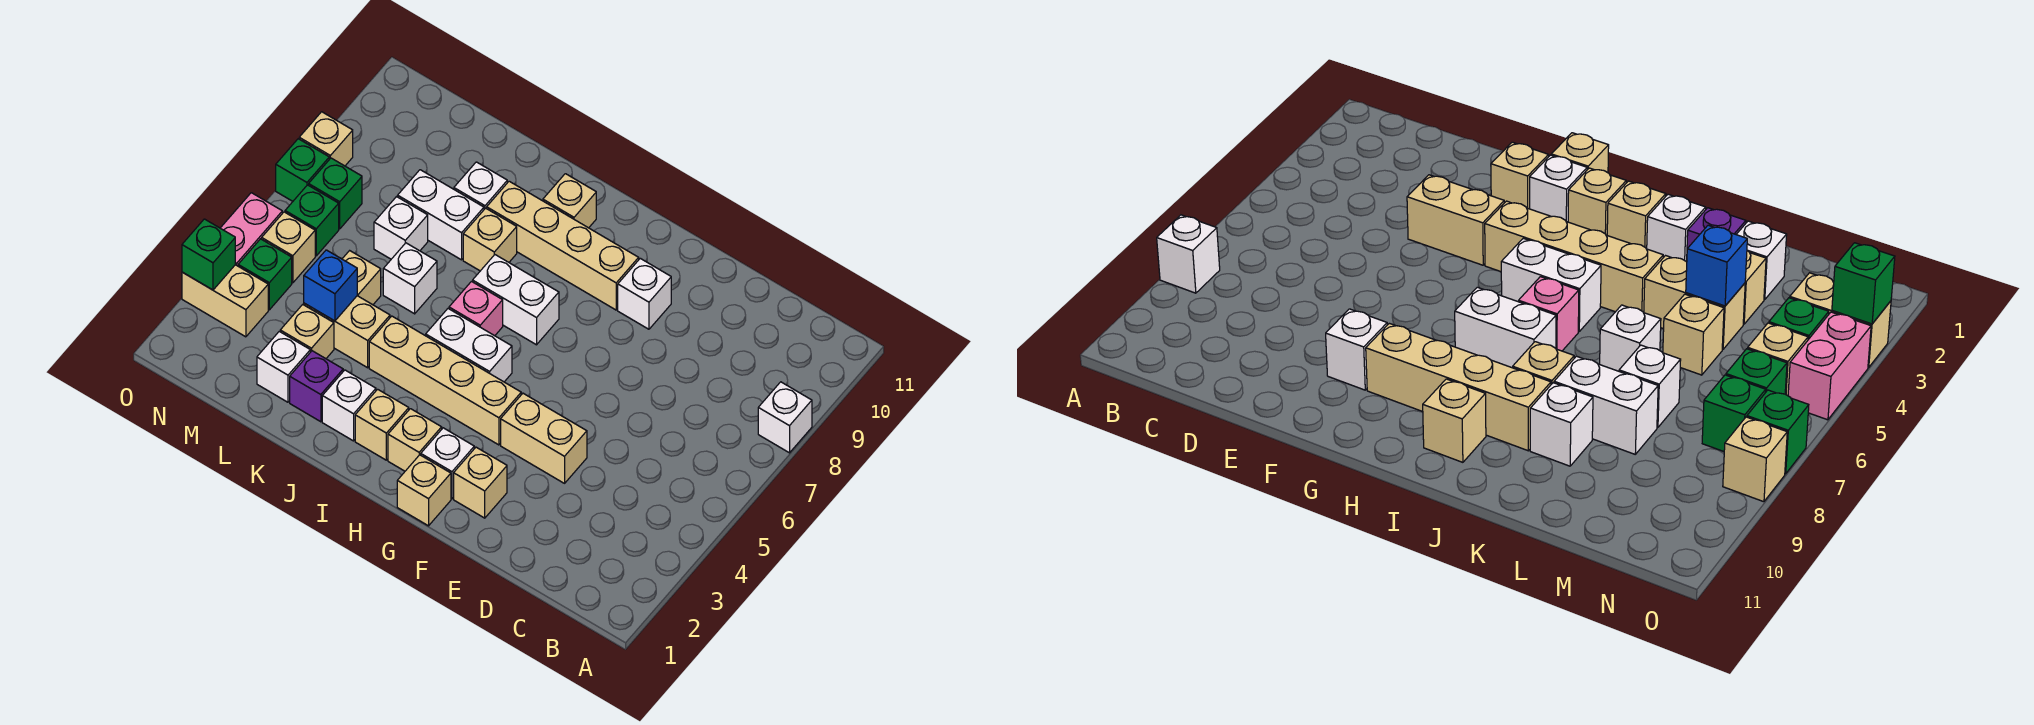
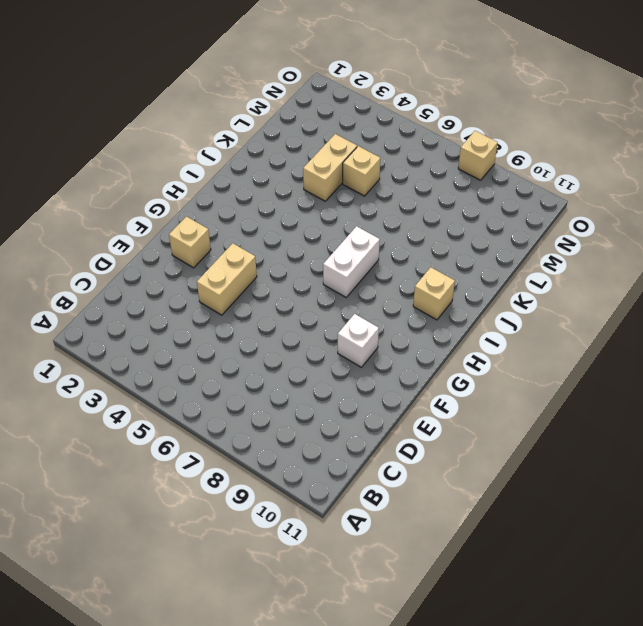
none -> white brick A8 level 1
none -> tan brick G1 level 1
none -> white brick G2 level 1
none -> tan brick G4:J4 level 1

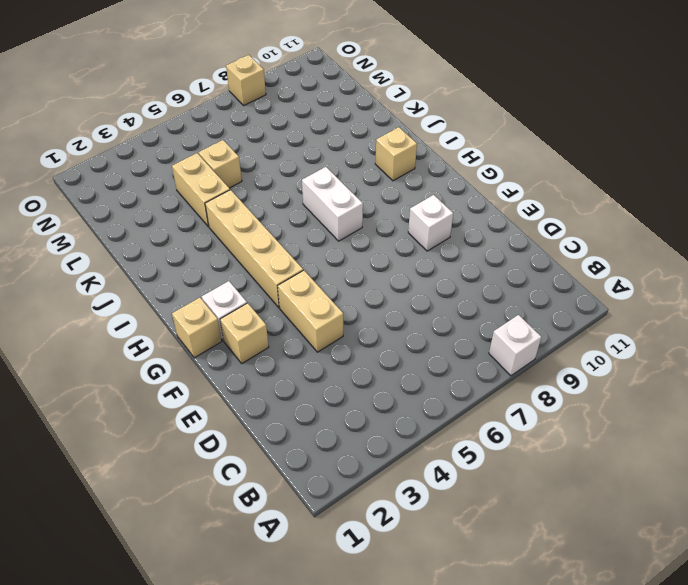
none -> tan brick G9:J9 level 1
none -> tan brick H2 level 1
none -> white brick H5:I5 level 1
none -> tan brick I2 level 1

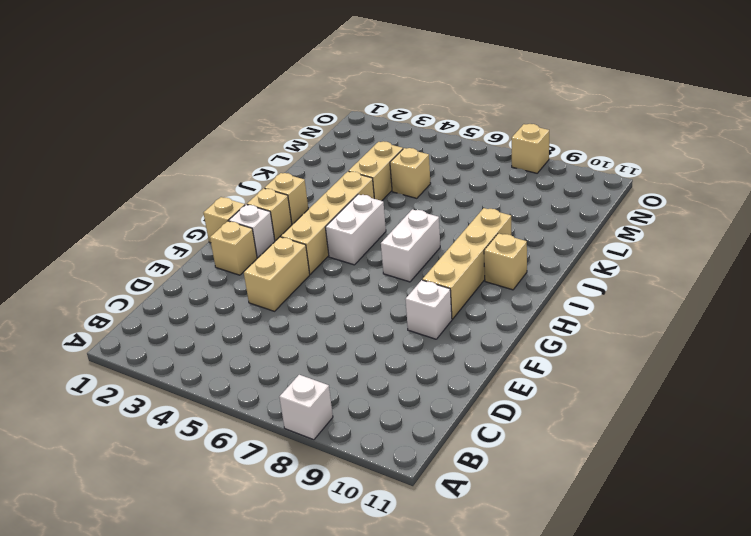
none -> pink brick I6 level 1
none -> white brick J2 level 1
none -> tan brick J8 level 1
none -> purple brick K2 level 1

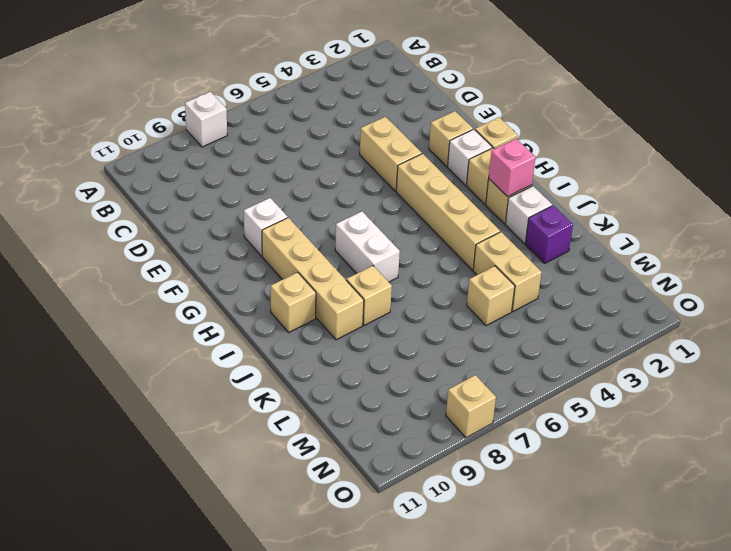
pink brick I2 level 2 -> pink brick I6 level 1
none -> white brick H5:I5 level 1
none -> white brick K6 level 1
none -> white brick K8:L8 level 1
none -> white brick K9 level 1

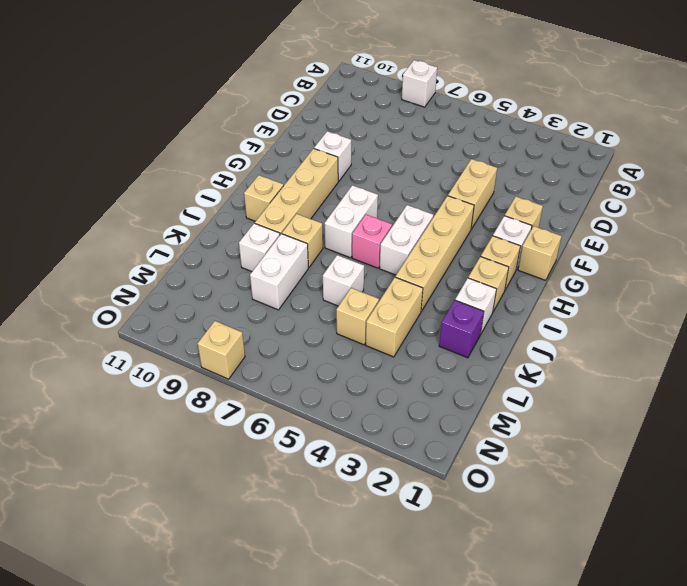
none -> white brick L2 level 1
none -> tan brick L3 level 1
none -> white brick L7 level 1
none -> tan brick N3:O3 level 1

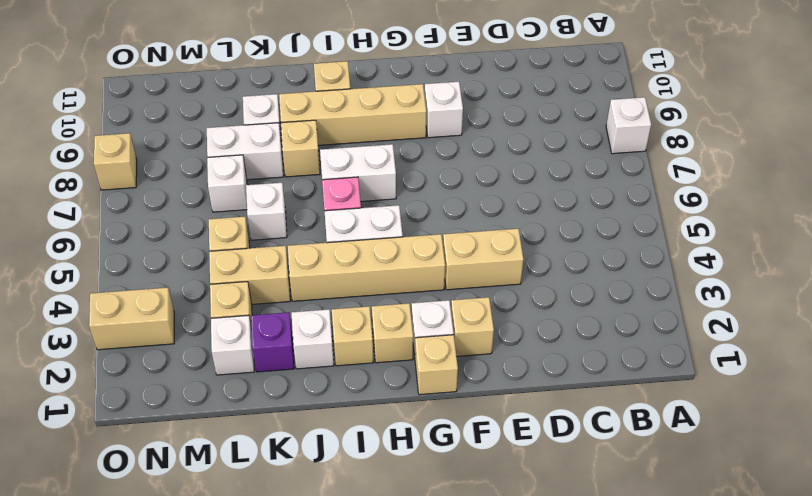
none -> green brick N4 level 1
none -> tan brick N5 level 1
none -> green brick N6 level 1
none -> green brick N7 level 1

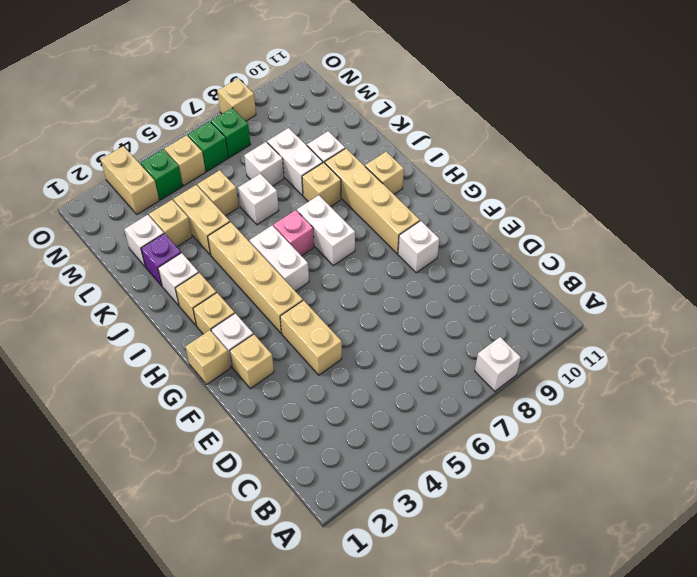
none -> pink brick O4:O5 level 1
none -> green brick O7 level 1
none -> blue brick L4 level 2
none -> green brick O3 level 2

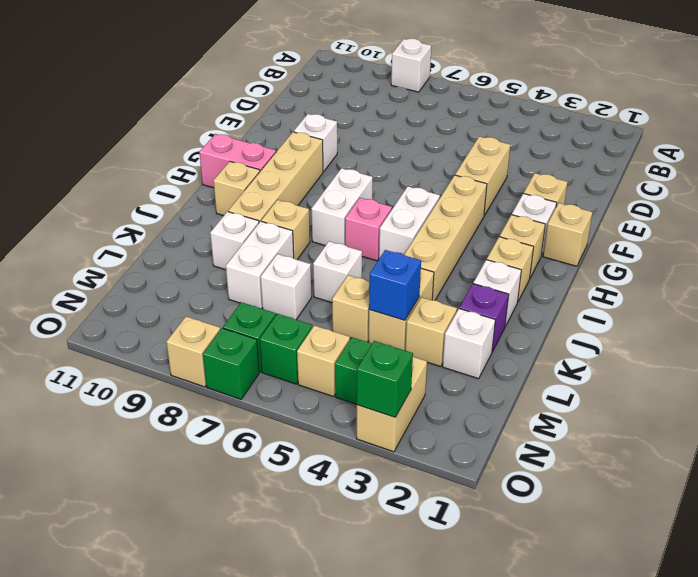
pink brick H10:H11 level 1 -> pink brick O4:O5 level 1

